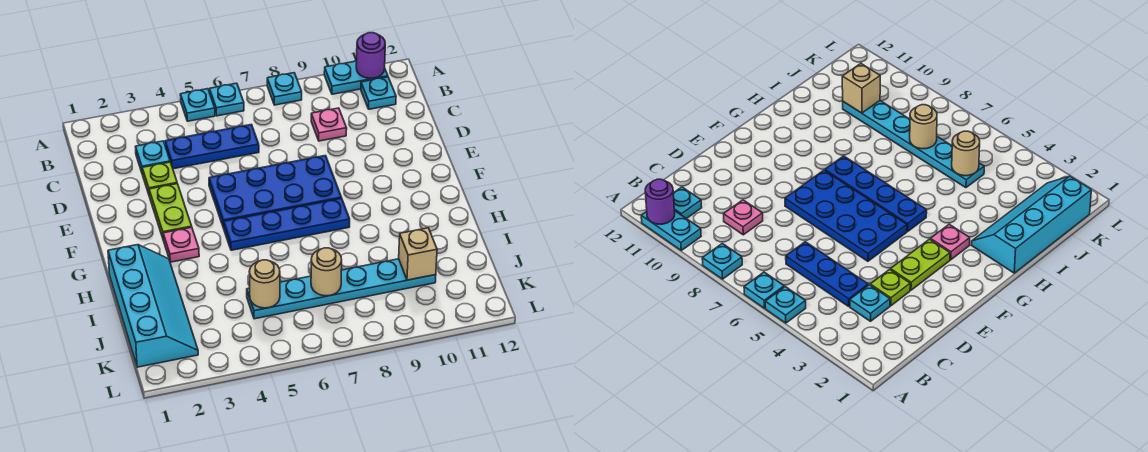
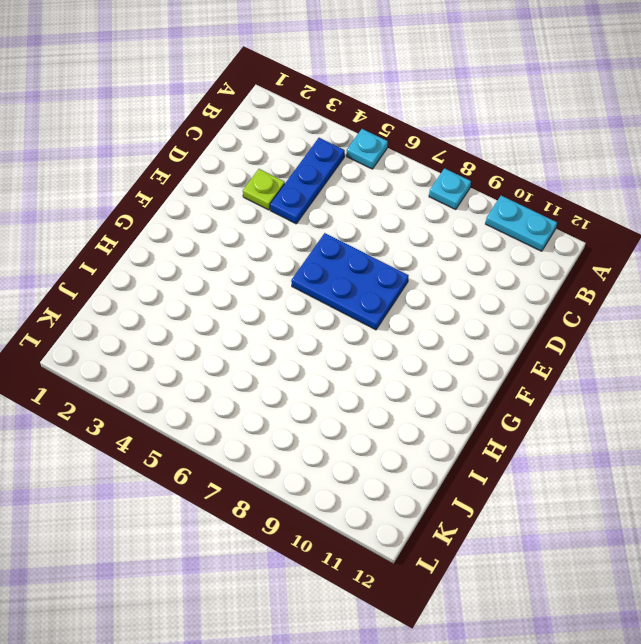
blue plate B4:D4 level 1 -> blue plate C4:C6 level 1
blue plate E6:F8 level 1 -> blue plate E5:F8 level 1
none -> cyan plate A6 level 1
none -> cyan plate B11 level 1
none -> cyan plate C3 level 1

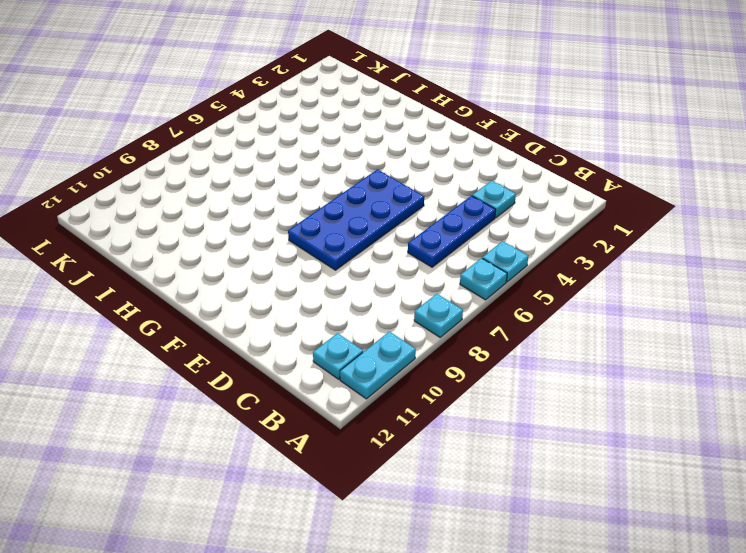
none -> pink plate C9 level 1
none -> lime plate D3 level 1
none -> lime plate E3:F3 level 1

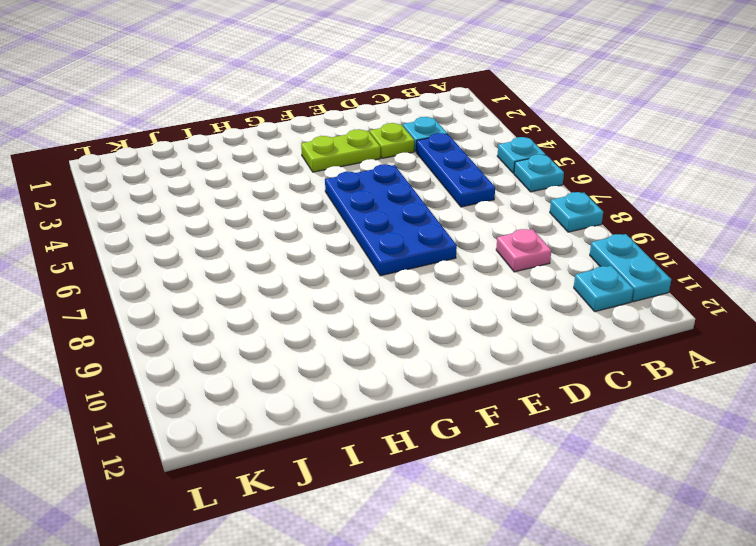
none -> pink plate G3 level 1
none -> blue plate G5:G8 level 1
none -> cyan slope H1:K2 level 1 top 1

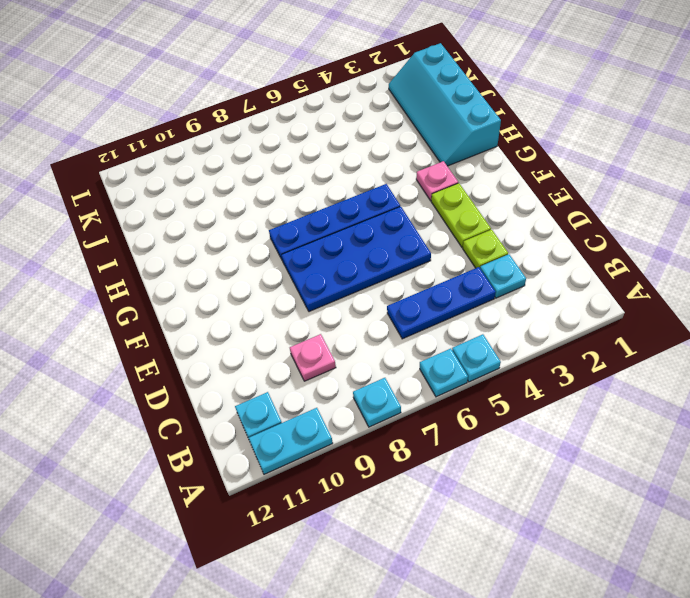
none -> cyan plate J5:J10 level 1
none -> purple round brick A11 level 2
none -> tan round brick J5 level 2

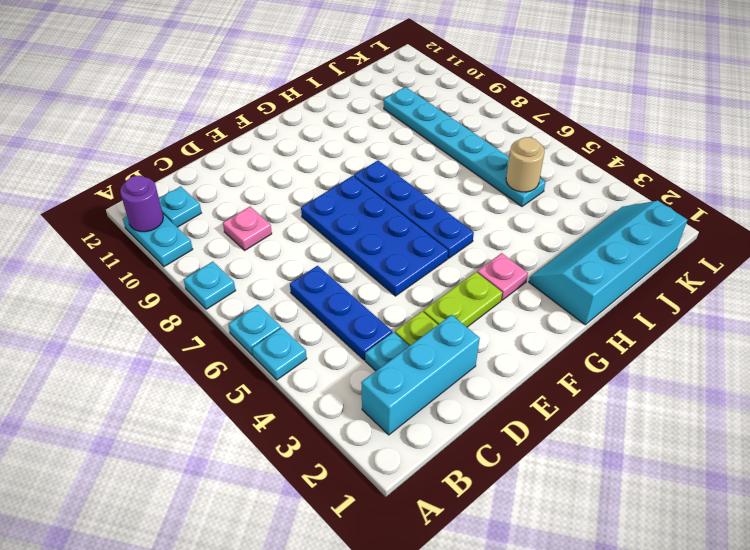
cyan brick B2:D2 level 1 -> none
none -> tan round brick J7 level 2
none -> tan brick J10 level 2

